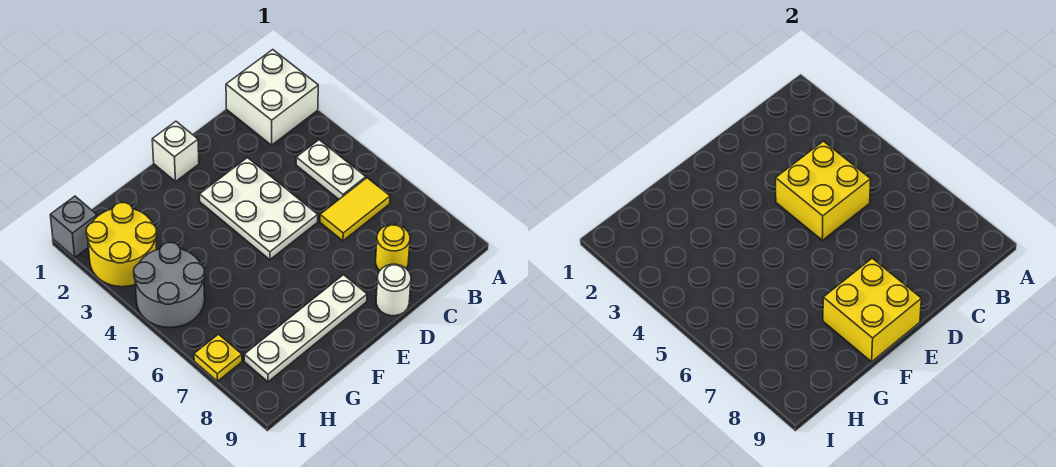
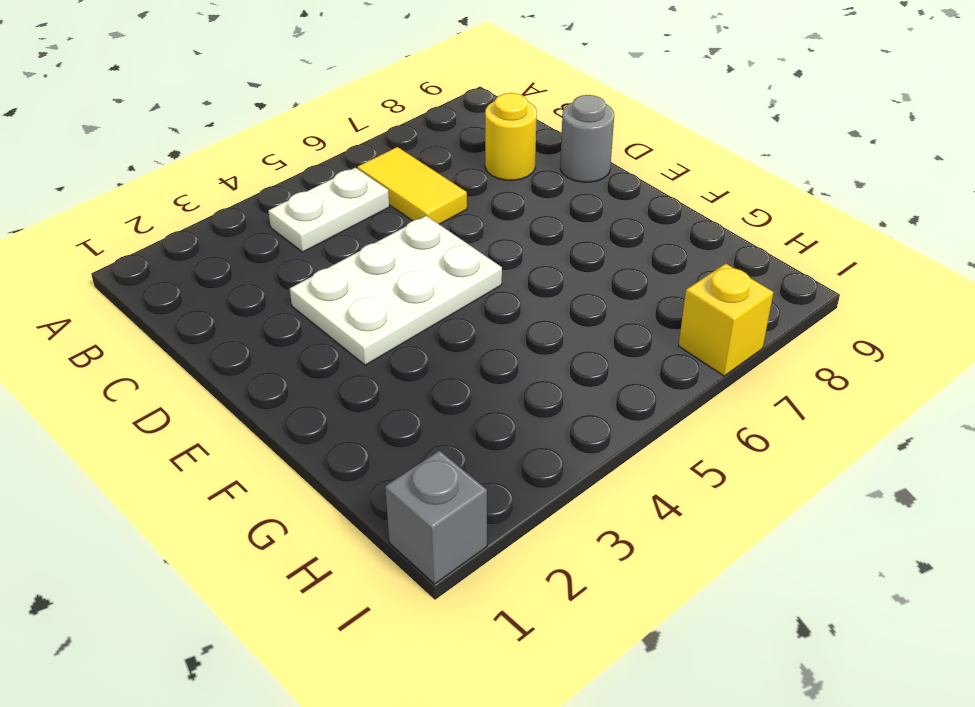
grey round brick D9 level 1 -> white round brick D9 level 1
yellow brick I7 level 1 -> yellow plate I7 level 1
none -> white brick A1:B2 level 1
none -> white brick E1 level 1
none -> white plate E8:H8 level 1

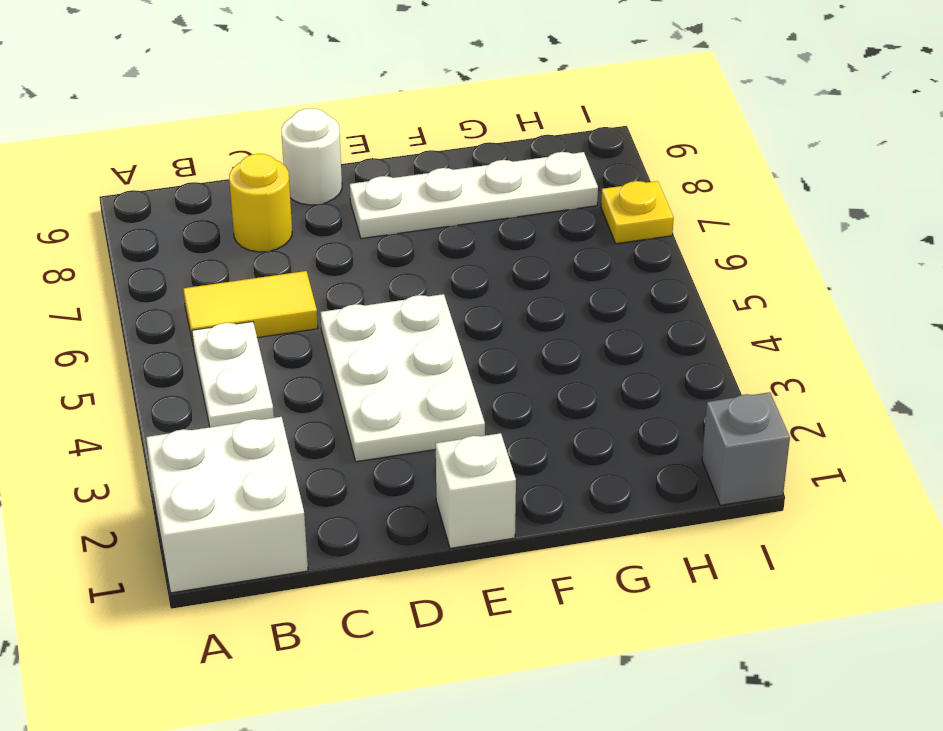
none -> yellow round brick H2:I3 level 1
none -> grey round brick H4:I5 level 1
none -> yellow brick C4:D5 level 2

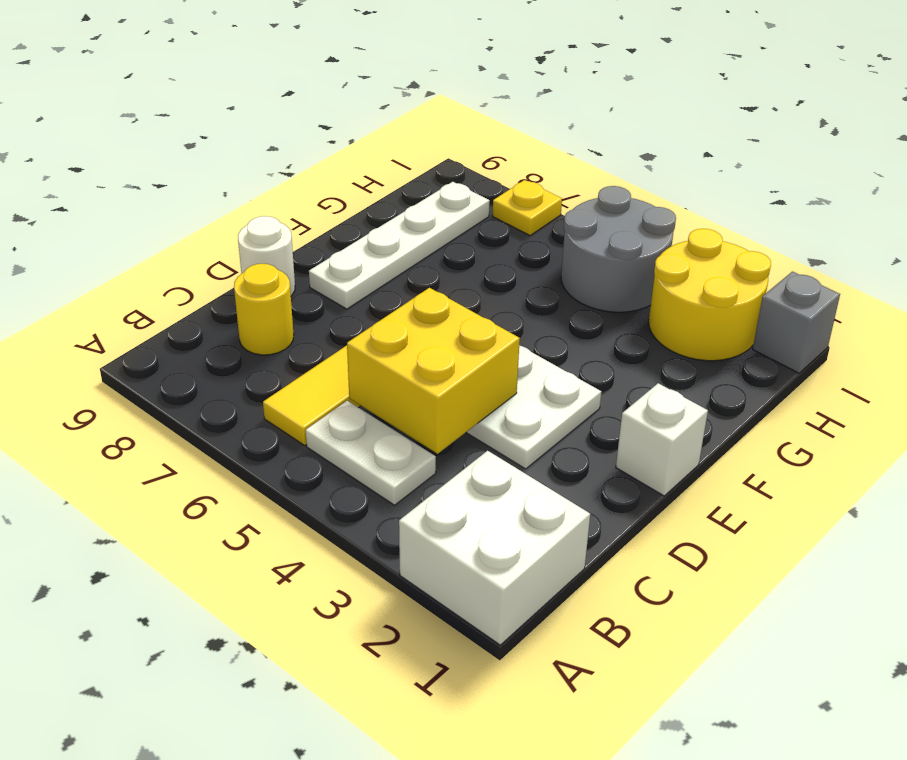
none -> yellow brick E8:F9 level 2

